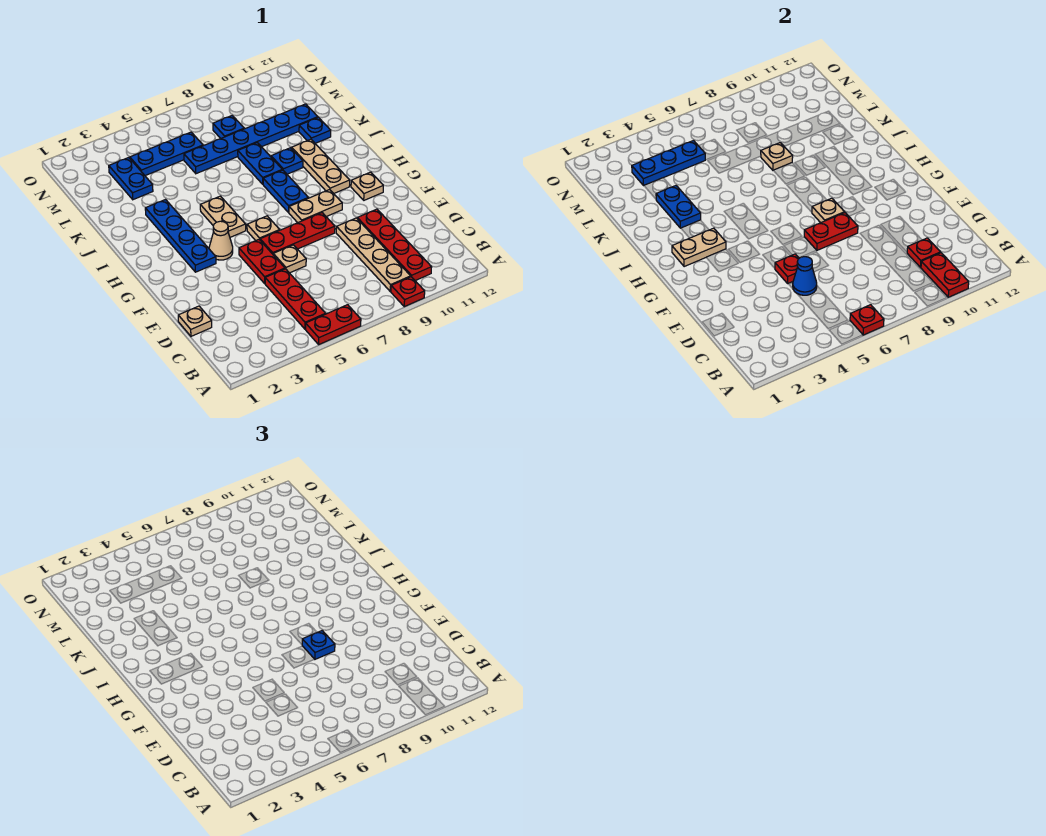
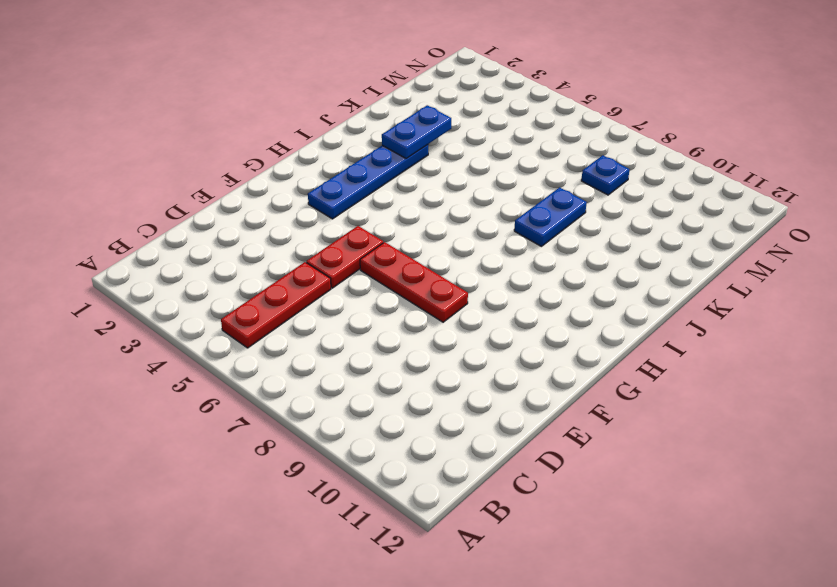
none -> red plate A5:A6 level 1
none -> red plate A9 level 1
none -> tan plate B9:E9 level 1
none -> red plate B10:E10 level 1

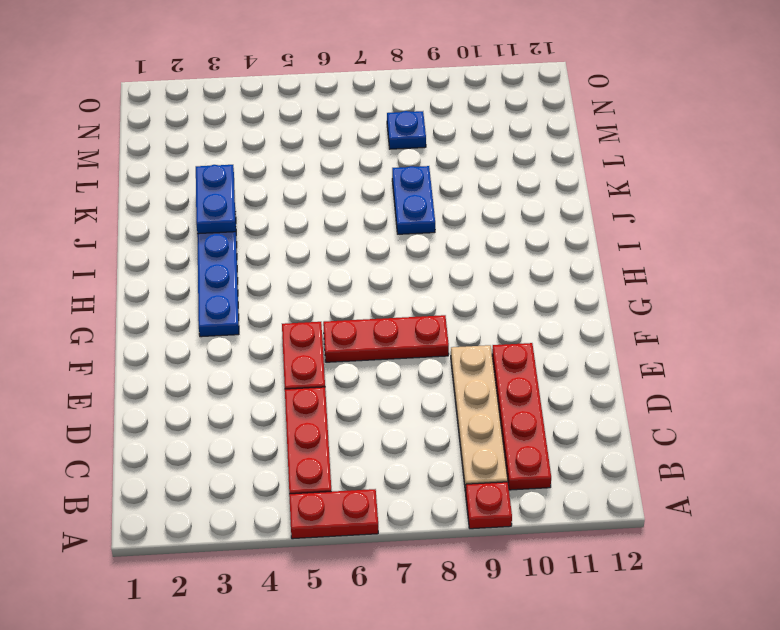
none -> tan plate D1 level 1
none -> tan plate E6 level 1
none -> tan cone G4 level 1
none -> tan plate G6 level 1

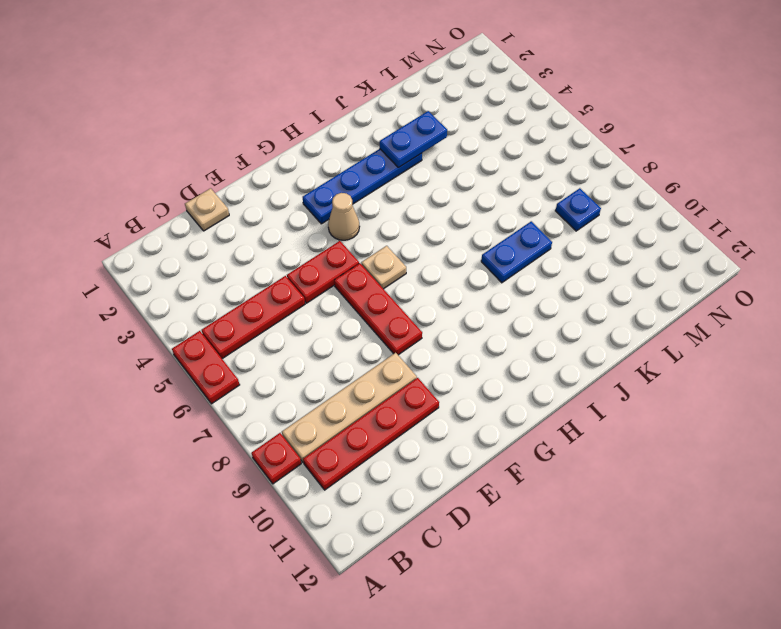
none -> tan plate E6 level 1
none -> tan plate G8:G9 level 1
none -> tan plate G11 level 1
none -> tan plate H5:I5 level 1

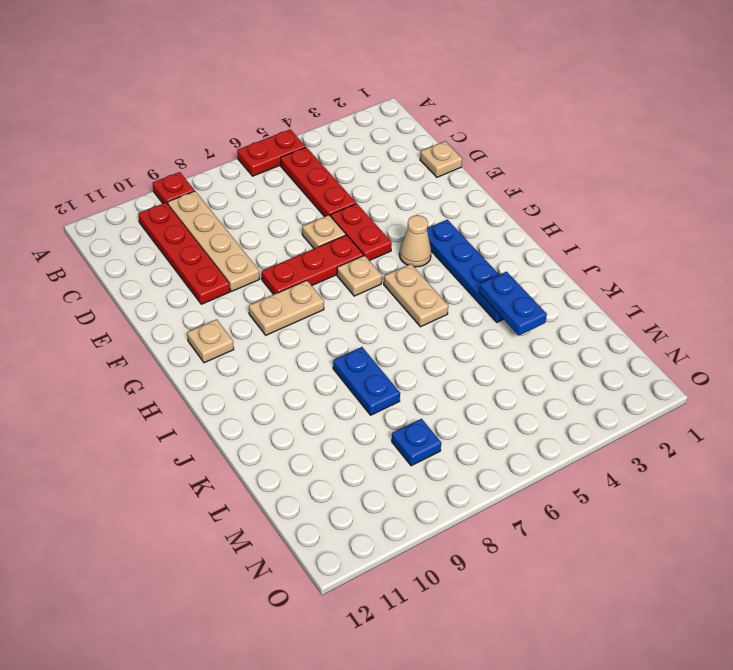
none -> blue plate H8:I8 level 1
none -> tan plate H10:J10 level 1
none -> blue plate J9 level 1
none -> blue plate K11 level 1

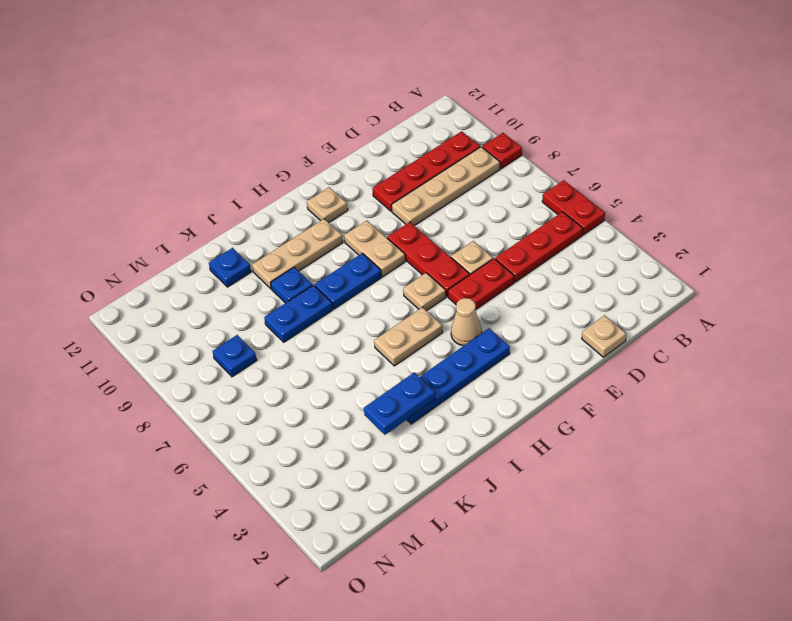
none -> blue plate L3:M3 level 1
none -> blue plate L6:L11 level 1
none -> blue plate M4:M6 level 1
none -> red plate A6 level 2

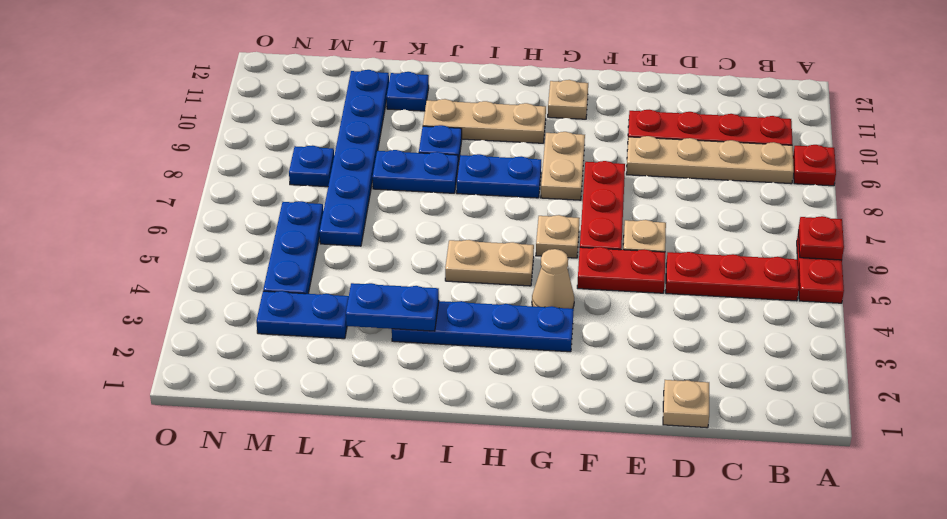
none -> red plate A10:B10 level 2
none -> red plate C10 level 2
none -> blue cone D5 level 2
none -> red plate E5 level 2

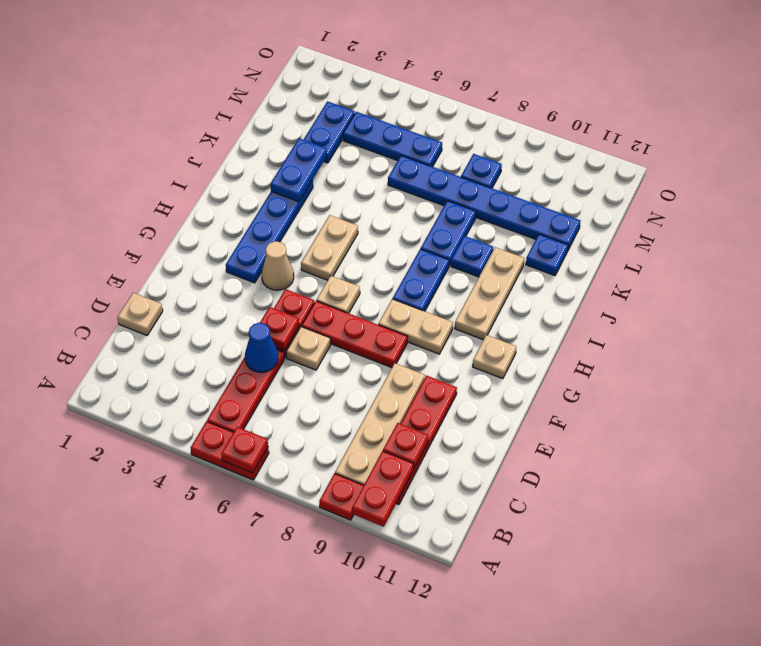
none -> red plate F7:F8 level 2
none -> tan plate G8 level 2
none -> tan plate H2:H3 level 2
none -> tan plate K8 level 2

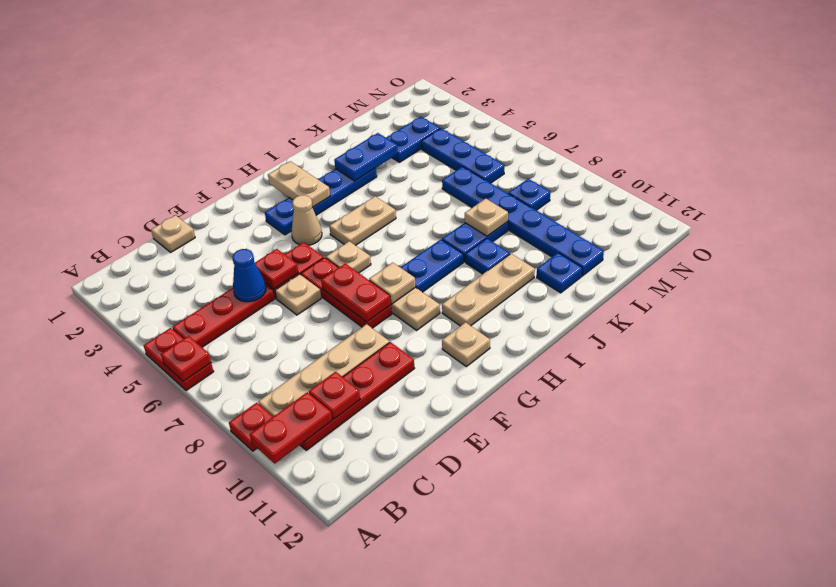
none -> blue plate M3:M5 level 2
none -> blue plate F8 level 3

